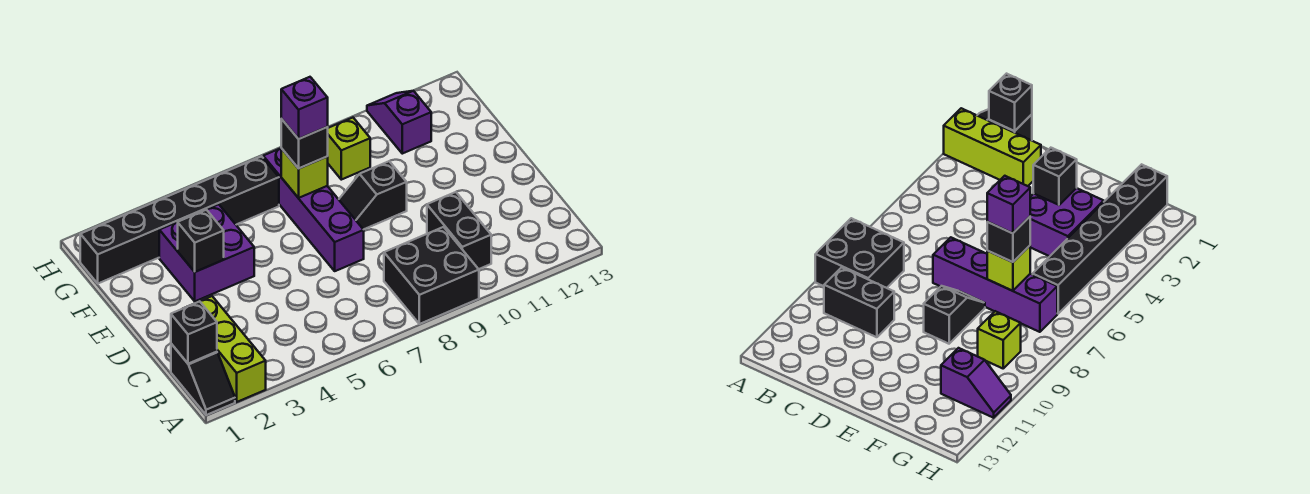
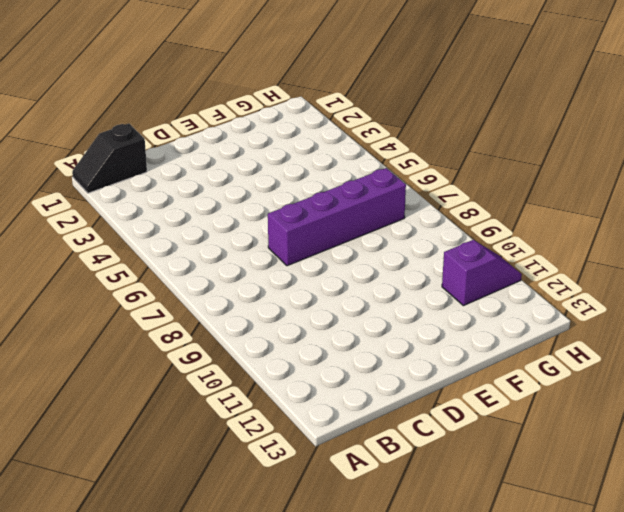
none -> lime brick A2:C2 level 1
none -> black brick A8:B9 level 1
none -> black brick B10:C10 level 1

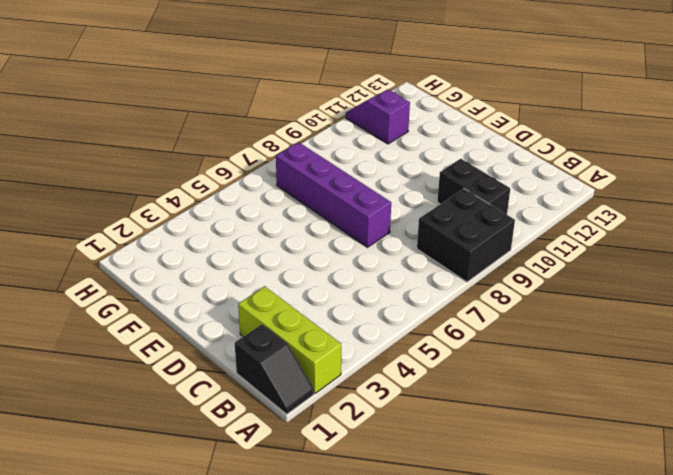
none -> purple brick E3:F4 level 1
none -> black slope E8:E9 level 1 top 9
none -> black brick G1:G6 level 1

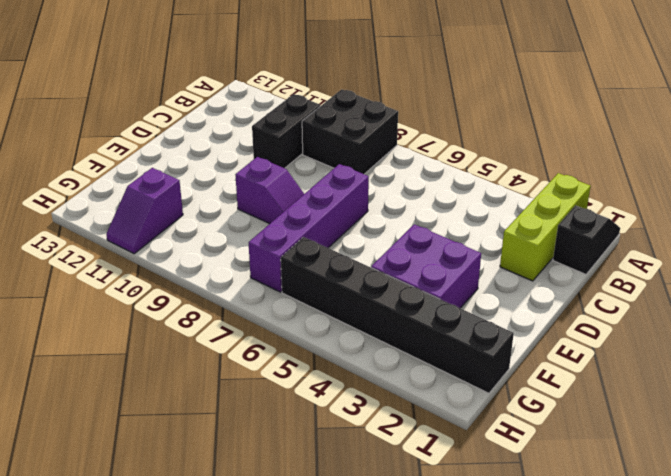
purple slope E8:E9 level 1 top 9 -> black slope E8:E9 level 1 top 9
none -> lime brick G9 level 1
none -> black brick B1 level 2
none -> black brick E3 level 2

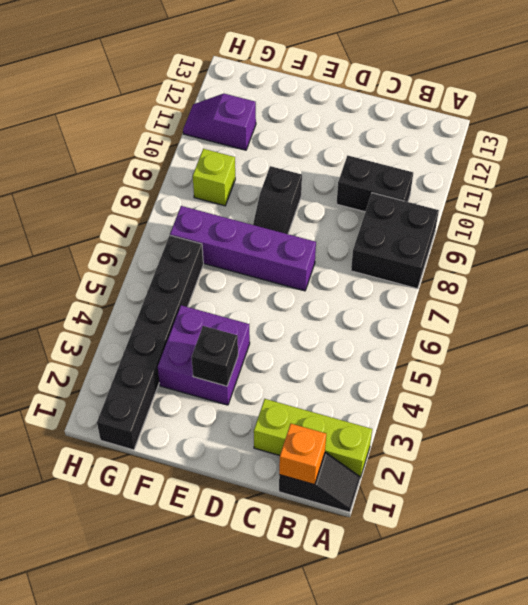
orange brick B1 level 2 -> black brick B1 level 2
none -> lime brick F7 level 2
none -> black brick F7 level 3
none -> purple brick F7 level 4

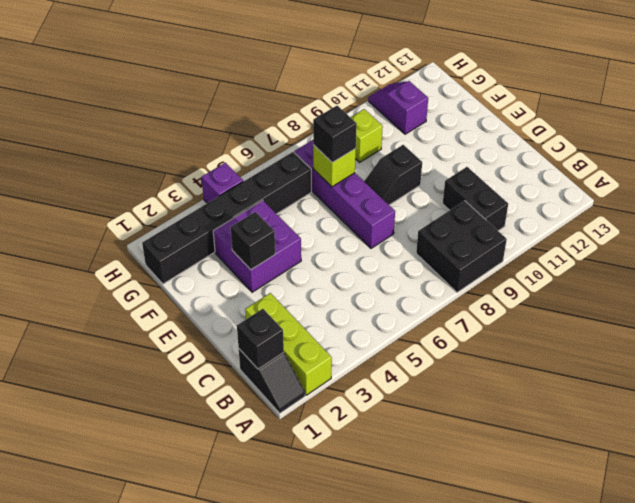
purple brick H4 level 1 -> purple brick F7 level 4

